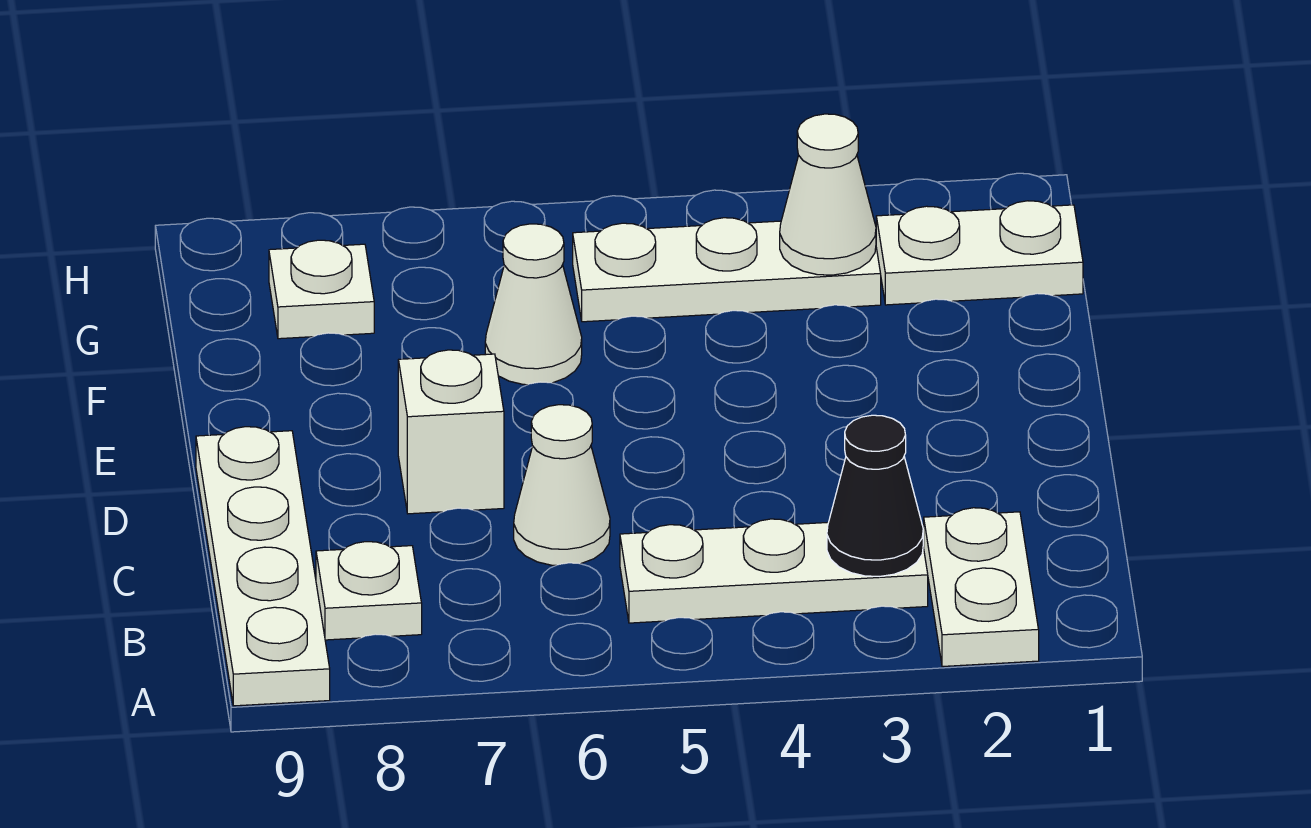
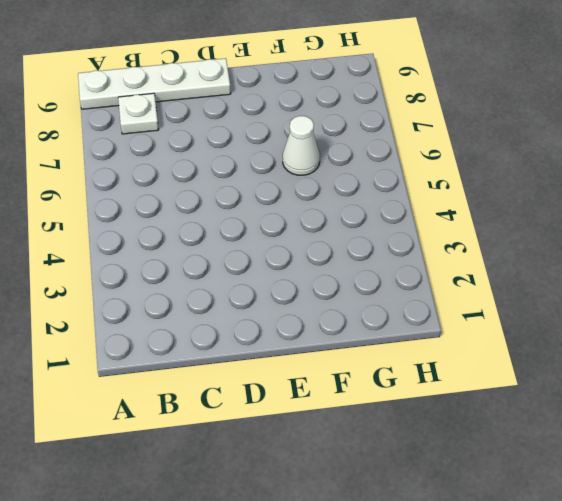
none -> white plate A2:B2 level 1
none -> white plate B3:B5 level 1
none -> white cone C6 level 1

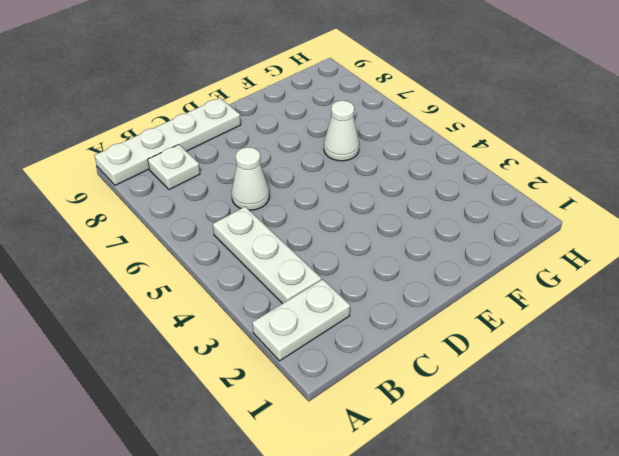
none -> white brick D7 level 1
none -> white plate G1:G2 level 1
none -> white plate G3:G5 level 1

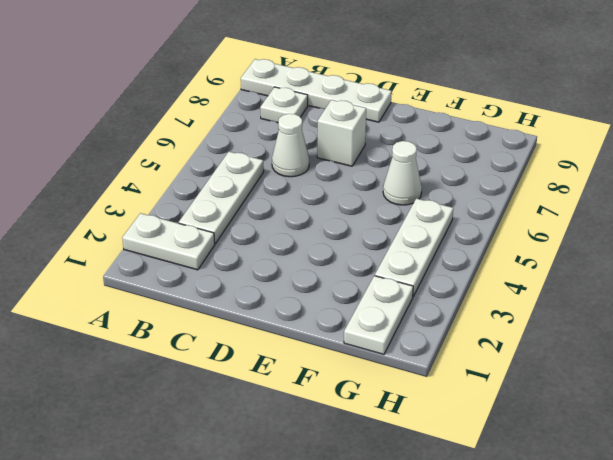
none -> white plate G8 level 1
none -> black cone B3 level 2
none -> white cone G3 level 2

